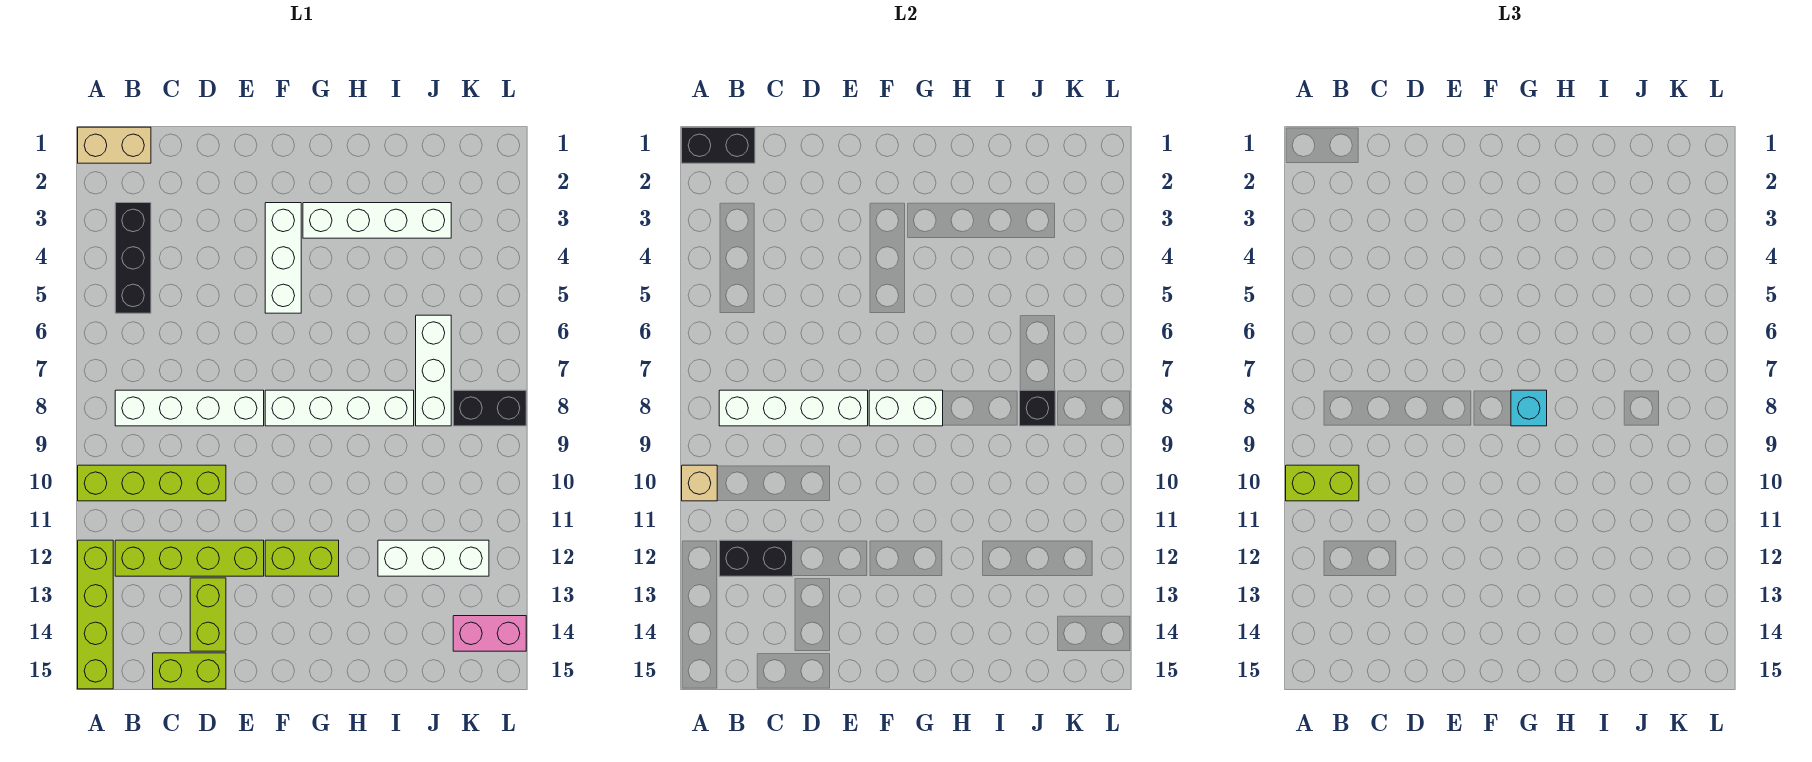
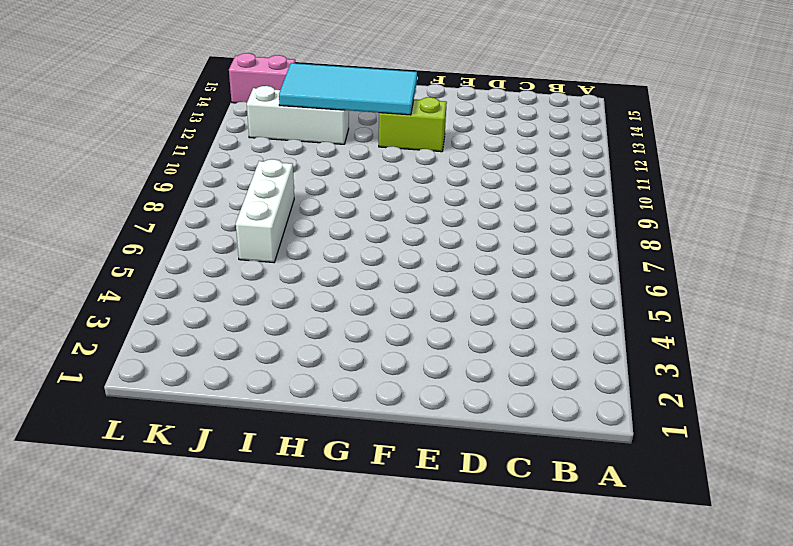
cyan tile G12:J13 level 2 -> none
none -> tan brick A1:B1 level 1
none -> lime brick A10:D10 level 1
none -> lime brick A12:A15 level 1

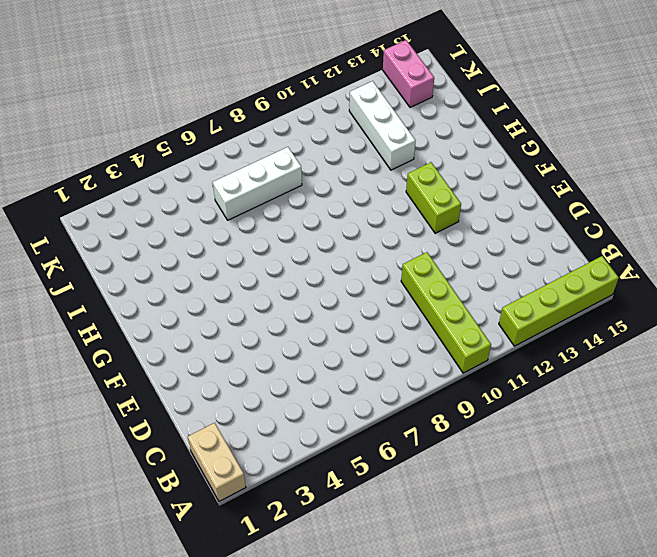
none -> black brick B3:B5 level 1
none -> white brick B8:E8 level 1
none -> lime brick B12:E12 level 1

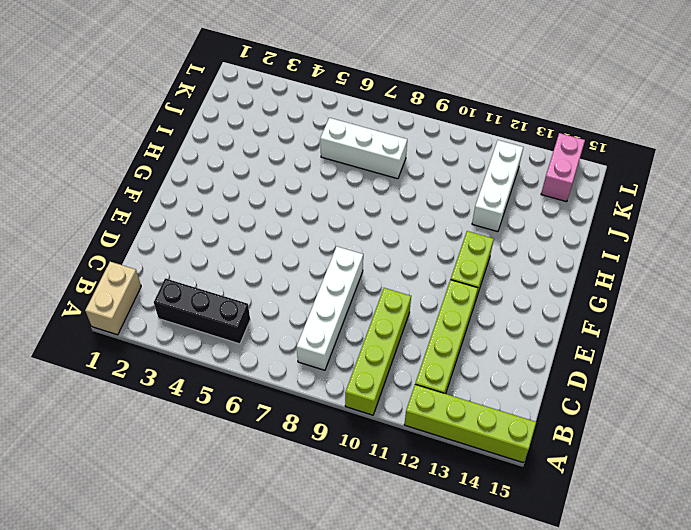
none -> lime brick C15:D15 level 1
none -> lime brick D13:D14 level 1
none -> white brick F3:F5 level 1

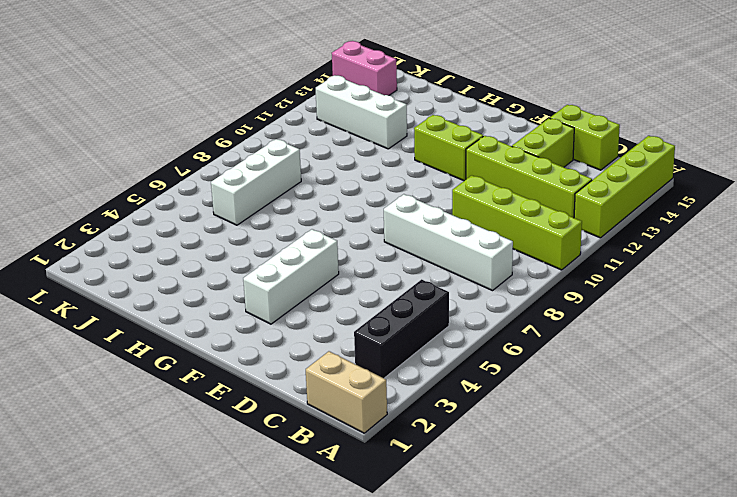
none -> white brick F8:I8 level 1
none -> white brick G3:J3 level 1
none -> black brick K8:L8 level 1

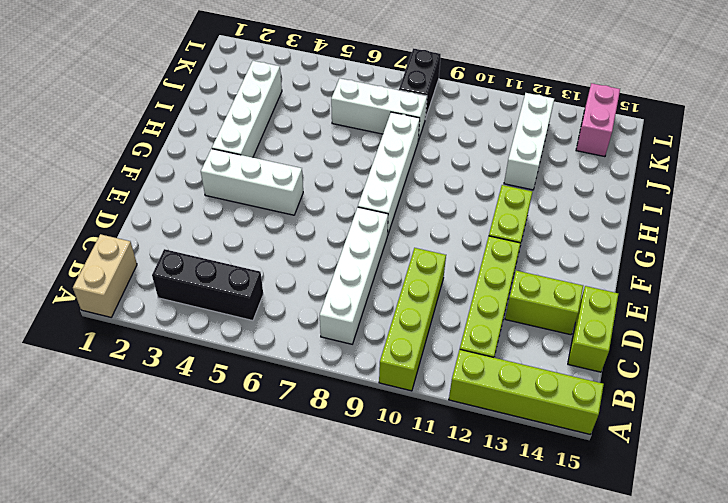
none -> black brick A1:B1 level 2
none -> tan brick A10 level 2
none -> white brick B8:E8 level 2

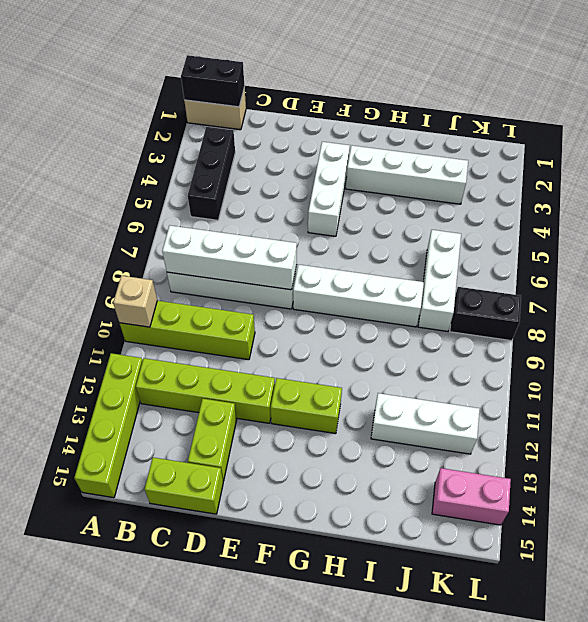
none -> black brick B12:C12 level 2
none -> white brick F8:G8 level 2
none -> black brick J8 level 2

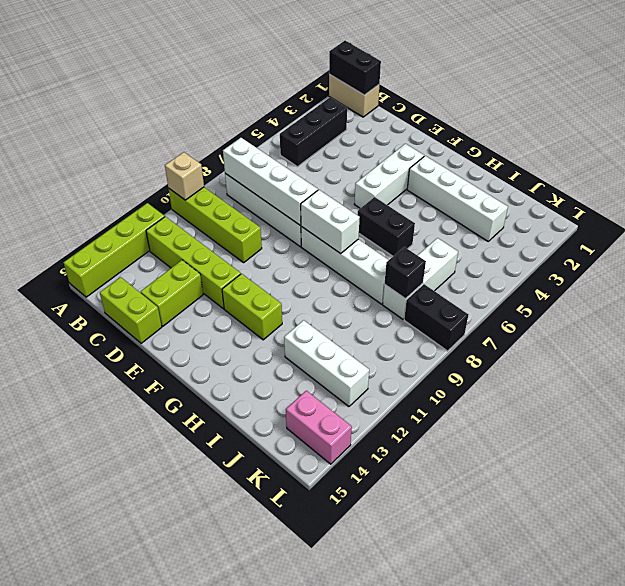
black brick G6:H6 level 1 -> black brick B12:C12 level 2
none -> lime brick A10:B10 level 3
none -> cyan brick G8 level 3

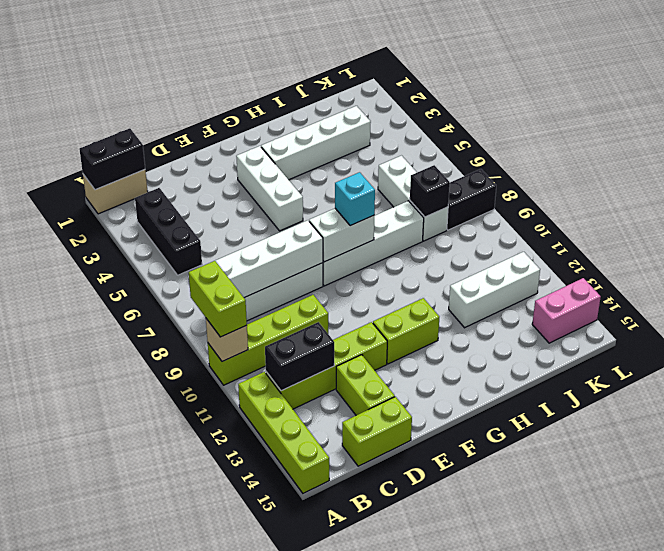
lime brick A9:A10 level 3 -> lime brick A10:B10 level 3

